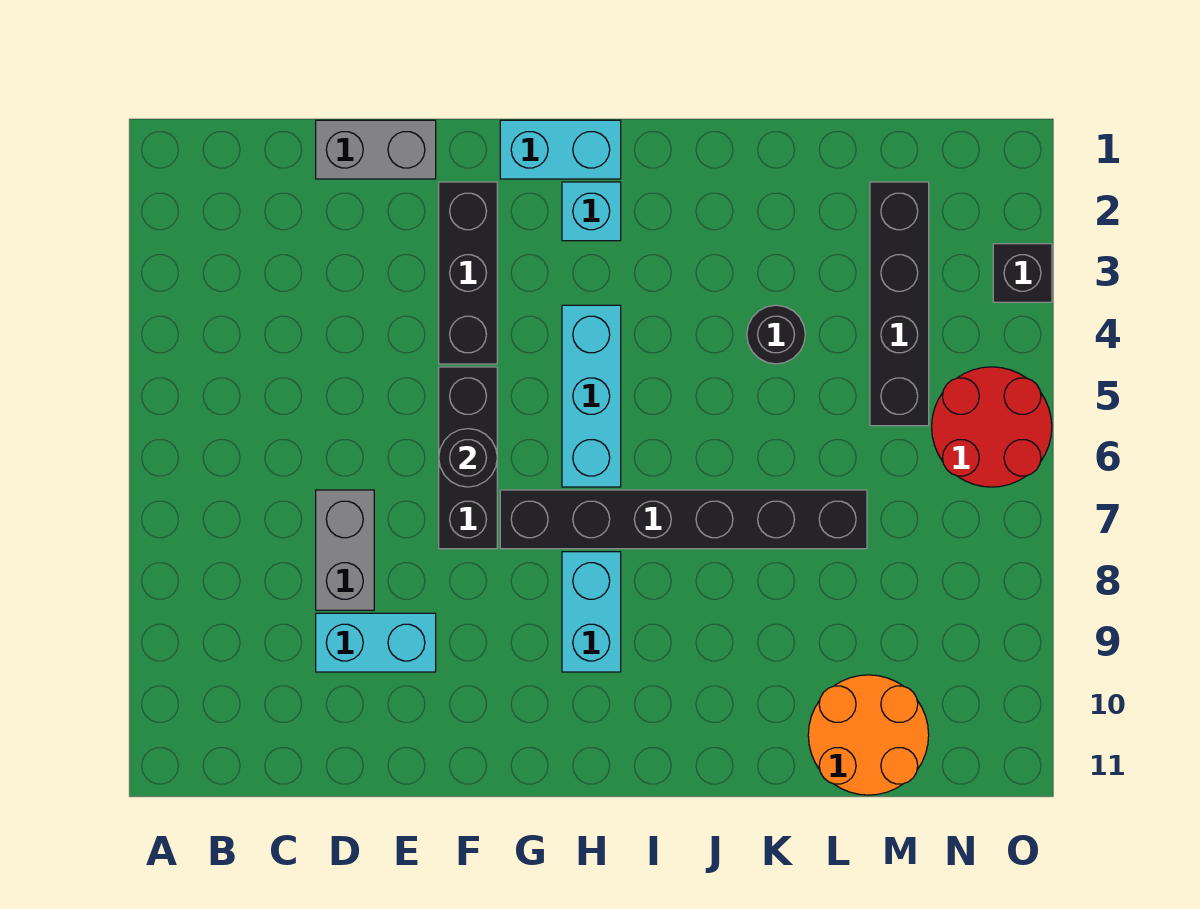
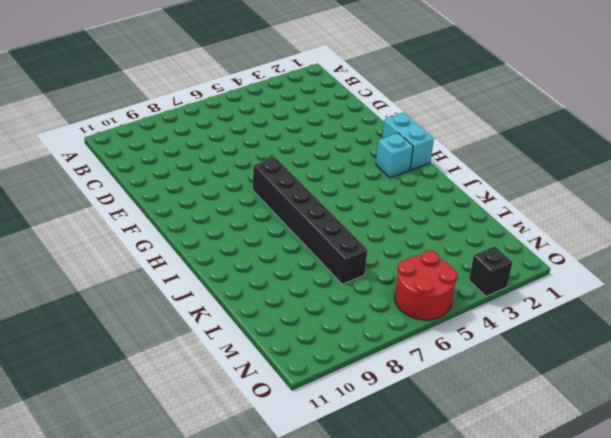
none -> grey brick D1:E1 level 1
none -> grey brick D7:D8 level 1
none -> cyan brick D9:E9 level 1

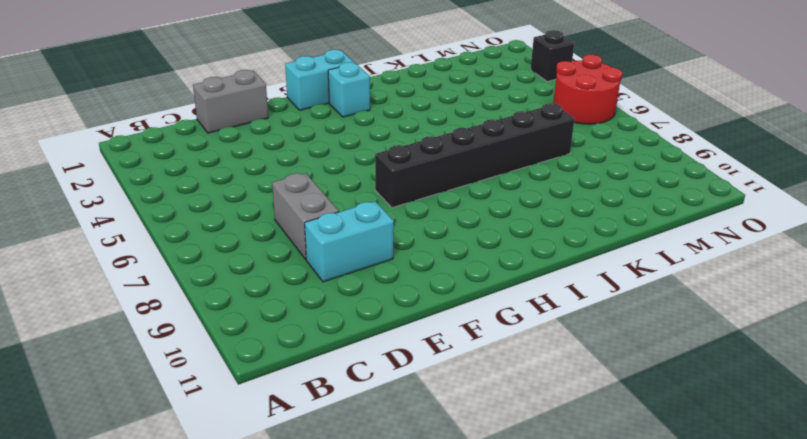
none -> black brick F2:F4 level 1
none -> black brick F5:F7 level 1
none -> cyan brick H4:H6 level 1

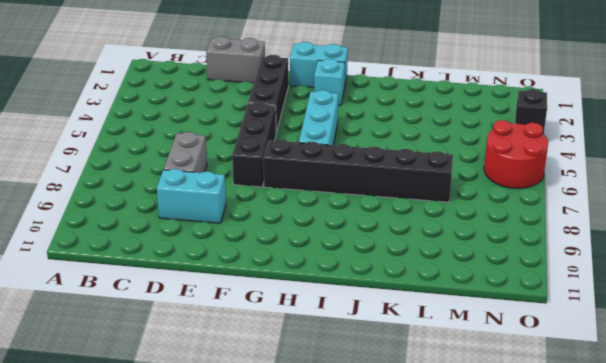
none -> cyan brick H8:H9 level 1
none -> black round brick K4 level 1
none -> orange round brick L10:M11 level 1

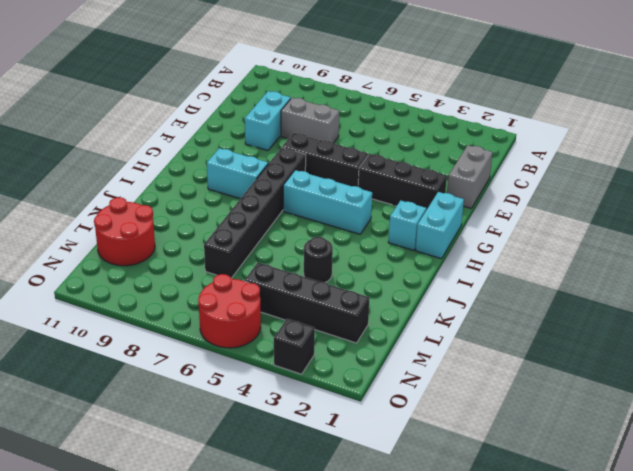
red round brick L10:M11 level 1 -> orange round brick L10:M11 level 1
none -> black round brick F6 level 2

